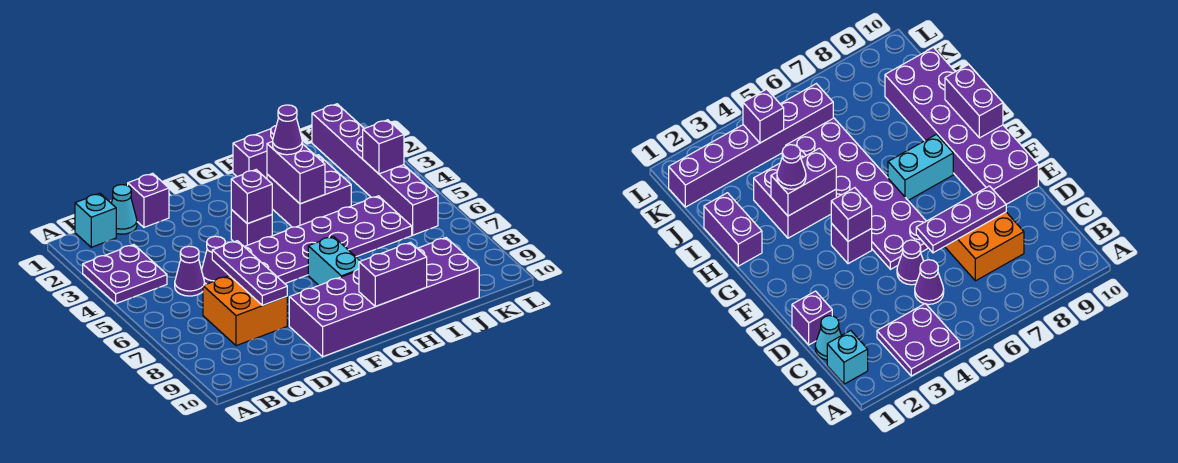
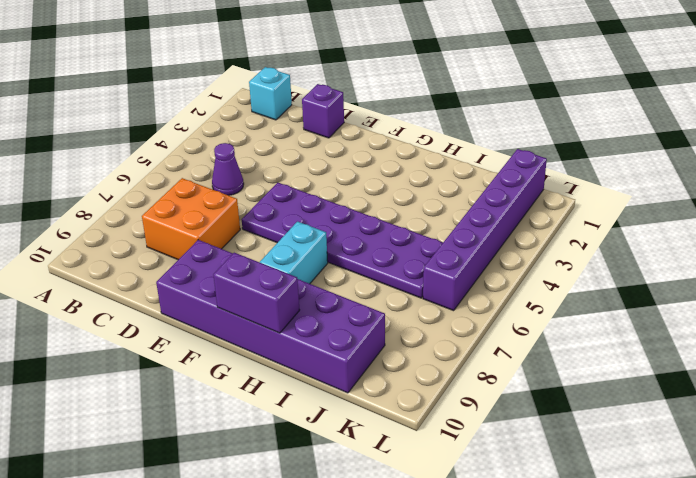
none -> purple plate A3:B4 level 1
none -> cyan cone C1 level 1
none -> purple cone D5 level 1

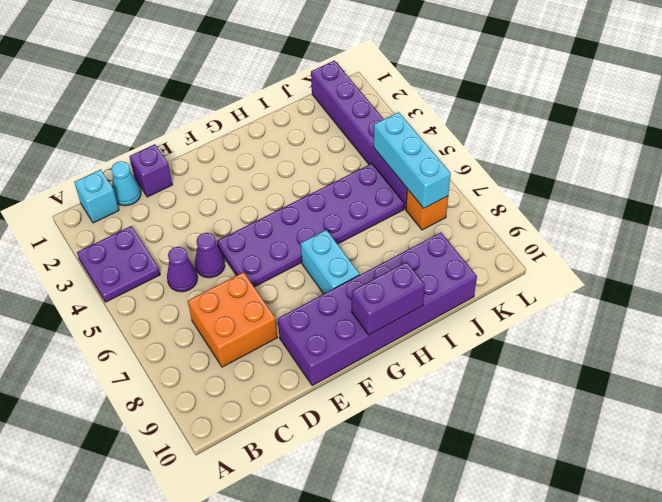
cyan brick K5:K7 level 2 -> none
orange brick K7 level 1 -> none
none -> purple brick F4 level 1
none -> purple brick H1:I1 level 1
none -> purple brick H3:I4 level 1

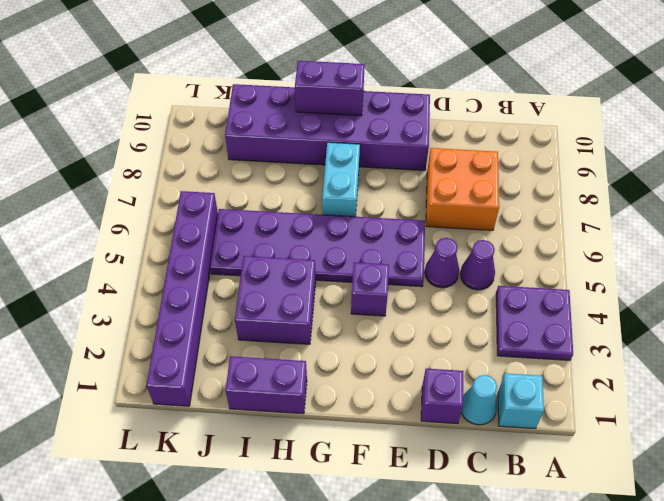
none -> purple plate D6:D8 level 2
none -> purple brick F4 level 2
none -> purple brick H3:H4 level 2

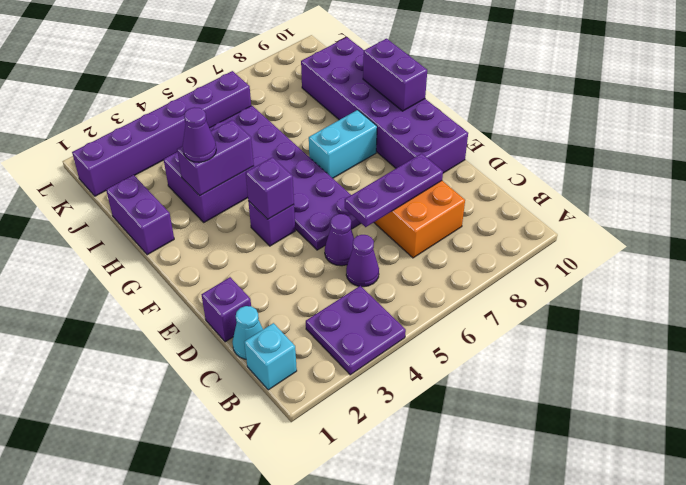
none -> purple brick K4 level 2

